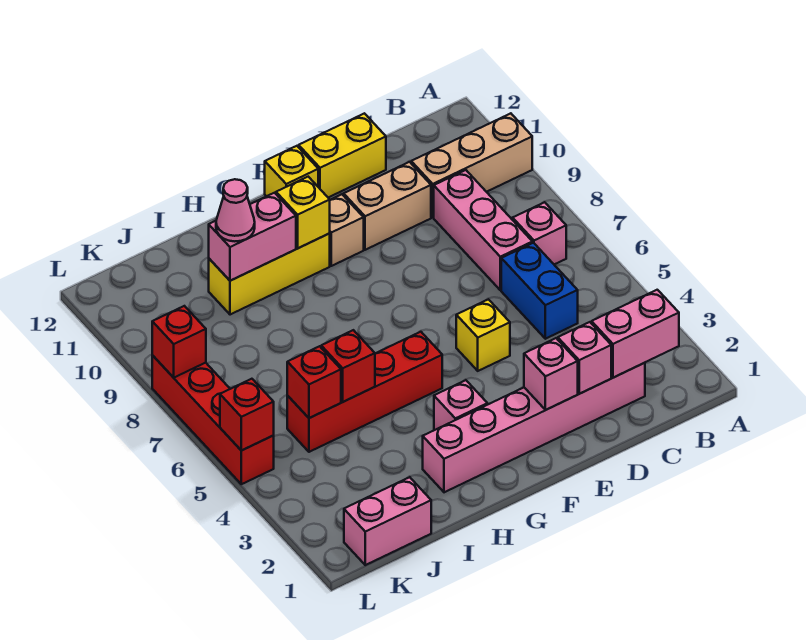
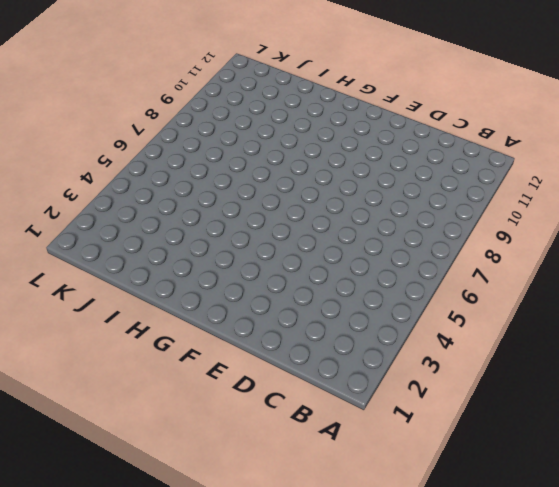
none -> tan brick A10:C10 level 1
none -> pink brick B7 level 1
none -> pink brick C2:H2 level 1

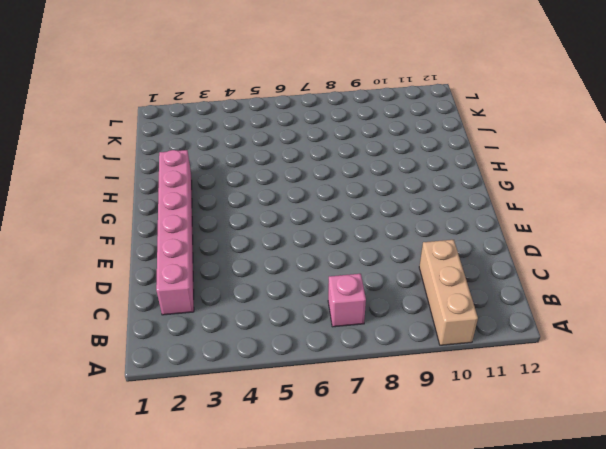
none -> blue brick C5:C6 level 1
none -> pink brick C7:C9 level 1
none -> tan brick D10:E10 level 1

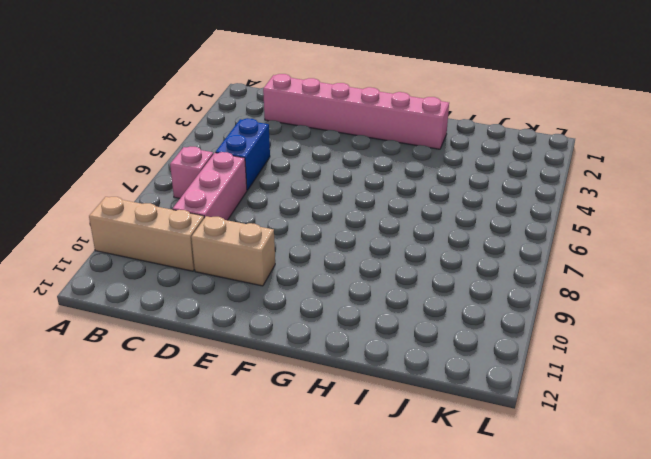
none -> yellow brick D12:E12 level 1
none -> yellow brick E5 level 1
none -> tan brick F10 level 1

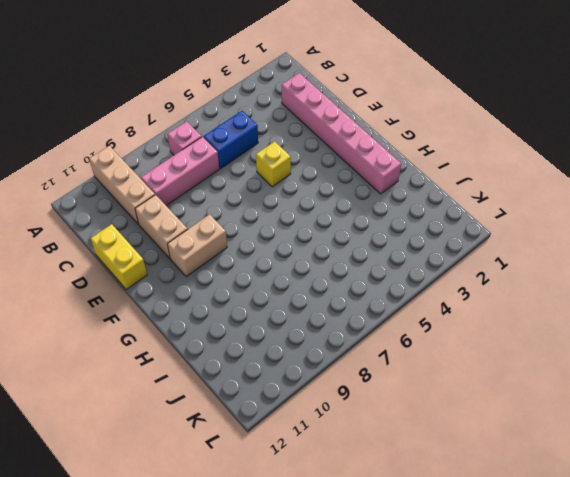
tan brick F9:F10 level 1 -> tan brick F10 level 1
none -> yellow brick F12 level 1
none -> pink brick G3 level 1
none -> red brick G5:J5 level 1

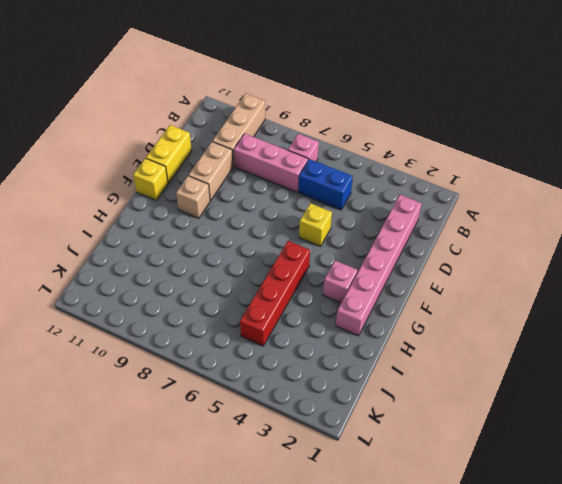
none -> yellow brick G10:I10 level 1
none -> pink brick J1:K1 level 1
none -> red brick L5:L8 level 1

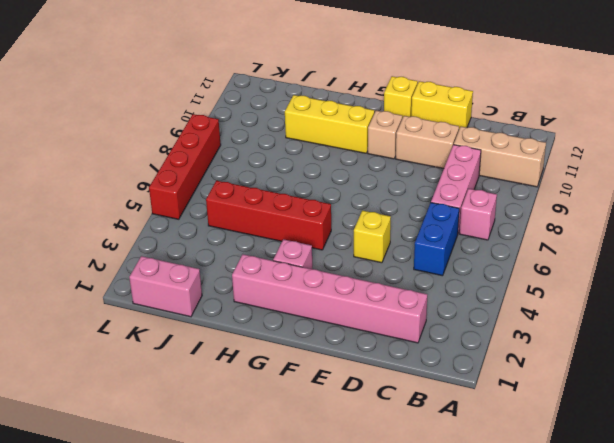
none -> pink brick B2:C2 level 2
none -> pink brick D2 level 2
none -> pink brick E2 level 2

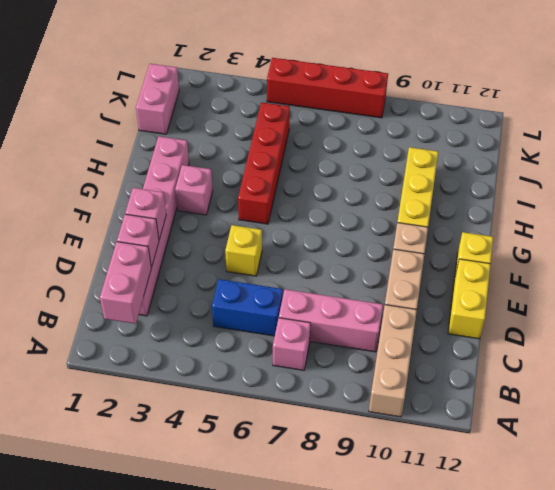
none -> yellow brick G10 level 2
none -> pink brick H10:I10 level 2
none -> red brick I5 level 2

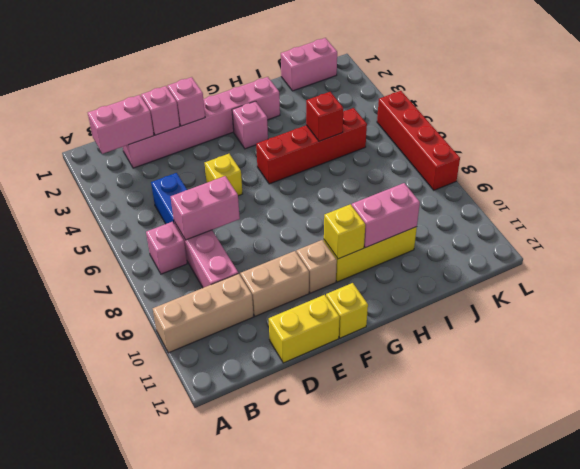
pink brick C7:D7 level 2 -> none
none -> red brick J5 level 2
none -> red brick L5 level 2
none -> red brick L8 level 2

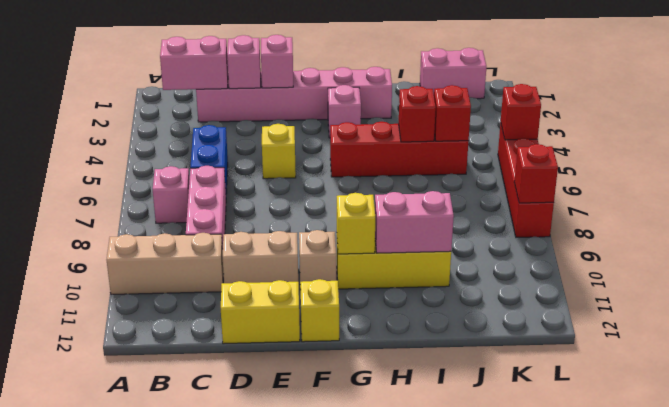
none -> pink cone I10 level 3

